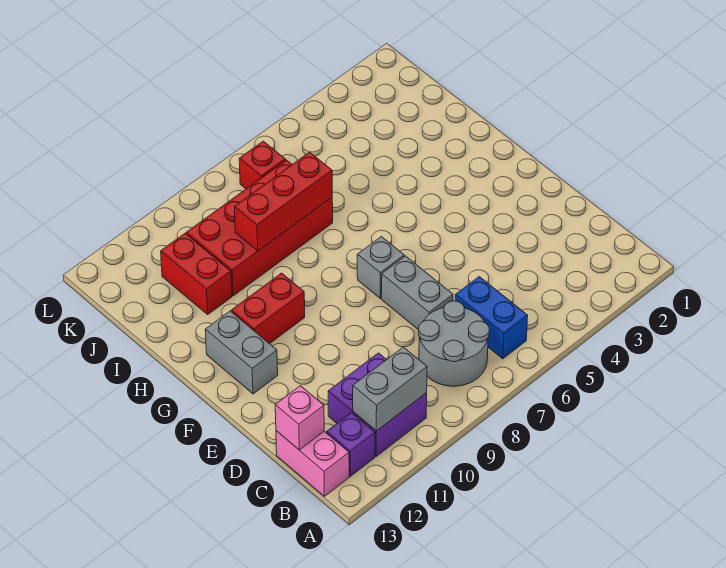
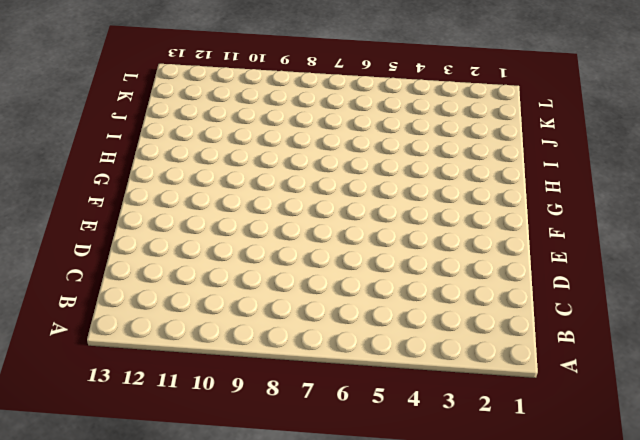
none -> blue brick B6:C6 level 1
none -> grey round brick B7:C8 level 1
none -> purple brick B10:C11 level 1

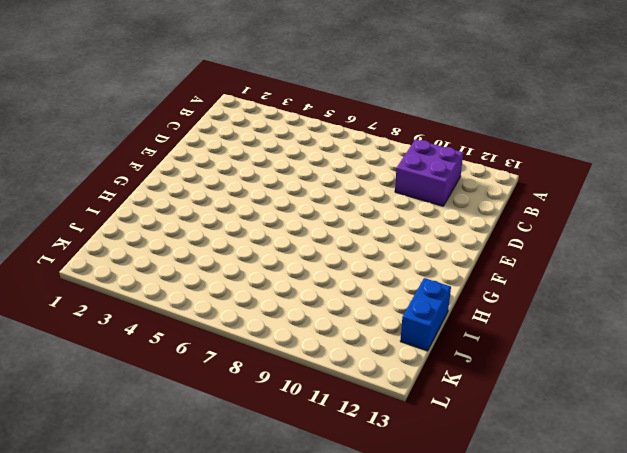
blue brick I13:J13 level 1 -> blue brick B6:C6 level 1
none -> grey round brick B7:C8 level 1
none -> purple brick B12 level 1
none -> pink brick B13:C13 level 1

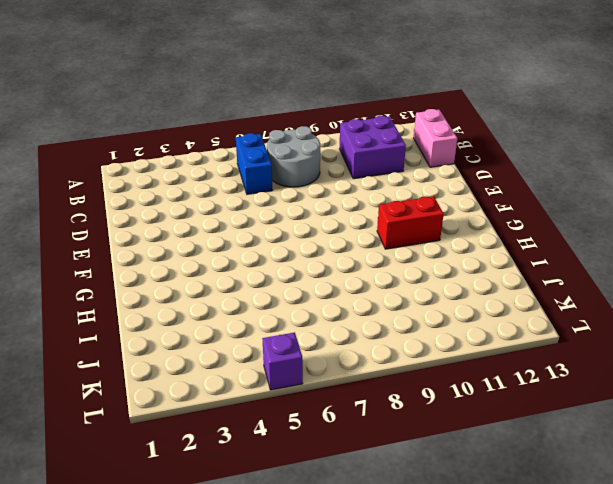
purple brick L5 level 1 -> purple brick B12 level 1
none -> grey brick D7:E7 level 1
none -> grey brick F7 level 1
none -> grey brick F12:G12 level 1

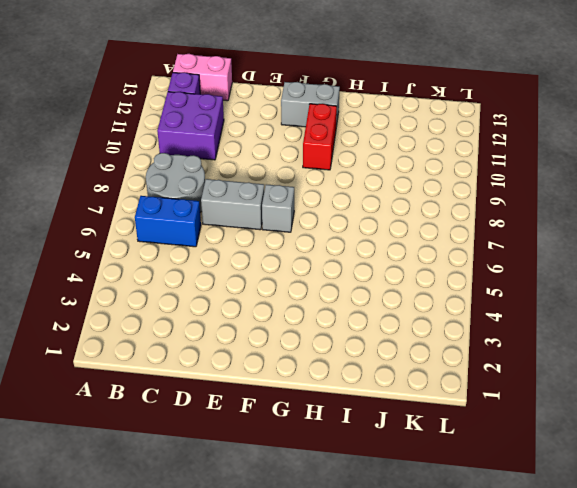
none -> red brick I7:J10 level 1
none -> red brick I11:J11 level 1
none -> red brick K7 level 1

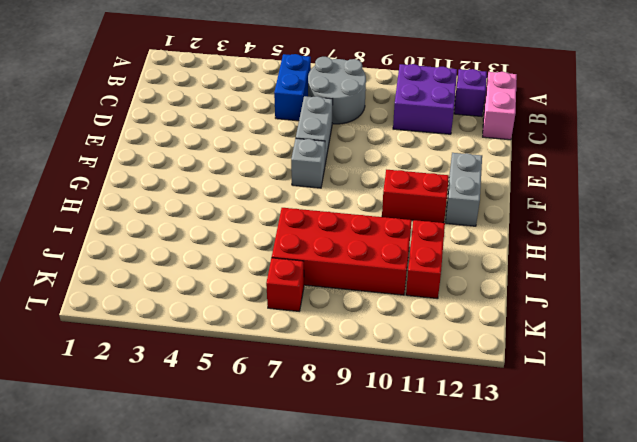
none -> grey brick B10:B11 level 2
none -> pink brick C13 level 2
none -> red brick I7:I9 level 2

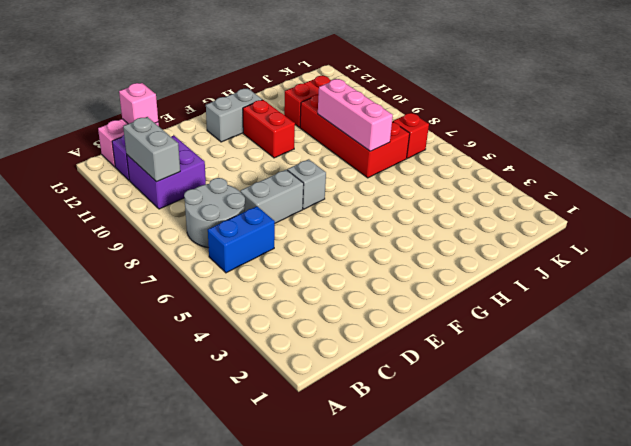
pink brick I7:I9 level 2 -> red brick I7:I9 level 2

